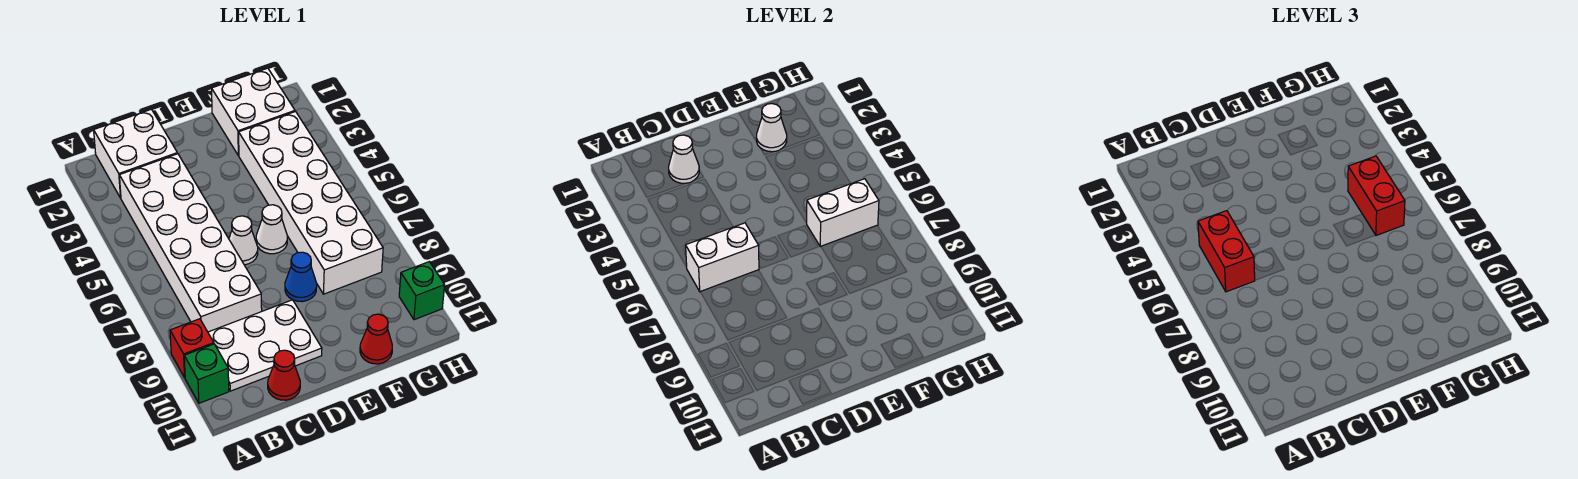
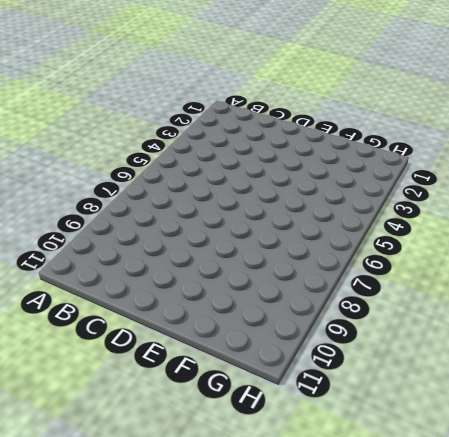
none -> red brick A9 level 1
none -> green brick A10 level 1
none -> white brick B1:C2 level 1

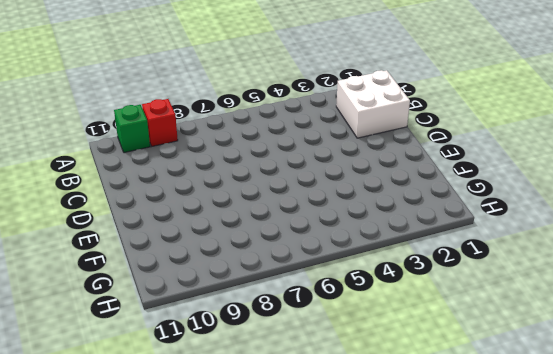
none -> white brick B3:C8 level 1
none -> white plate B9:D10 level 1
none -> red cone C11 level 1

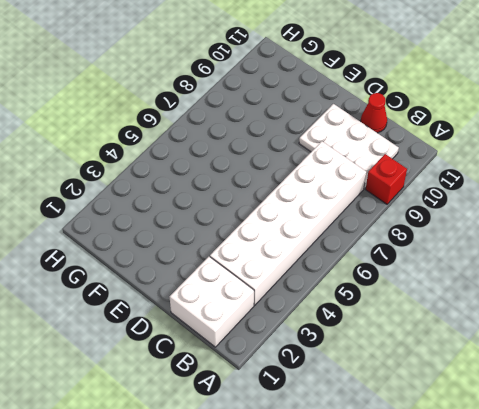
none -> green brick A10 level 1
none -> white cone D6 level 1
none -> white cone E6 level 1

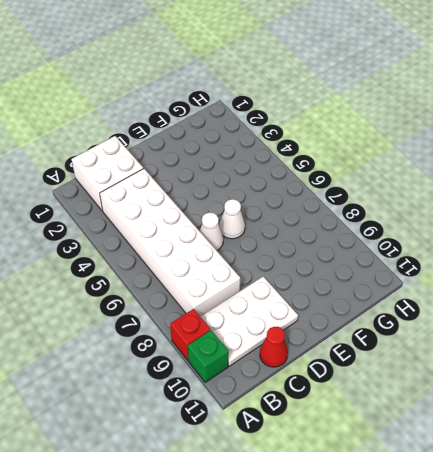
none -> blue cone E8 level 1
none -> white brick F1:G2 level 1
none -> white brick F3:G8 level 1

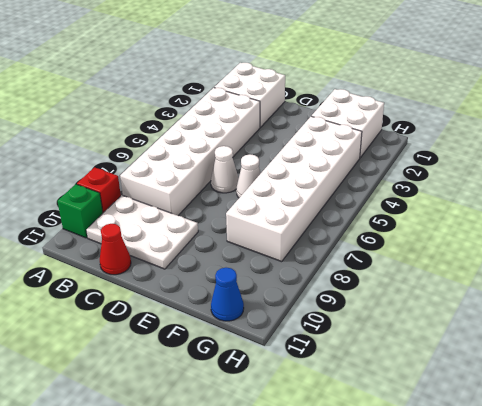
blue cone G11 level 1 -> blue cone E8 level 1
none -> red cone F11 level 1
none -> green brick H10 level 1
none -> white brick B6:C6 level 2

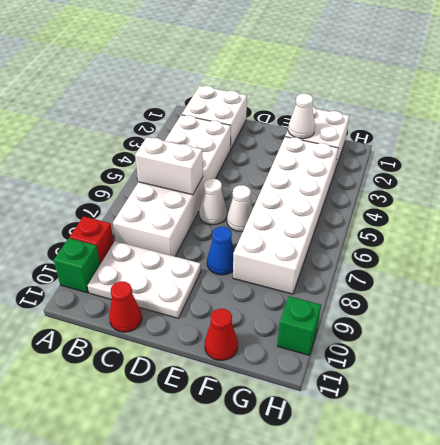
none -> white cone C2 level 2
none -> white brick F6:G6 level 2
none -> red brick B5:B6 level 3

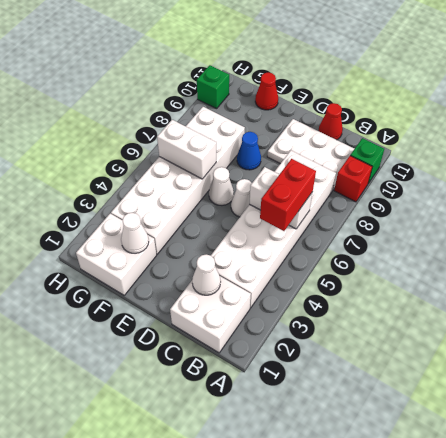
none -> red brick G5:G6 level 3

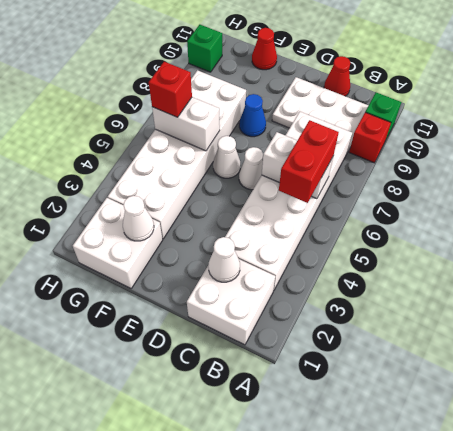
red brick G6 level 3 -> red brick G5:G6 level 3

